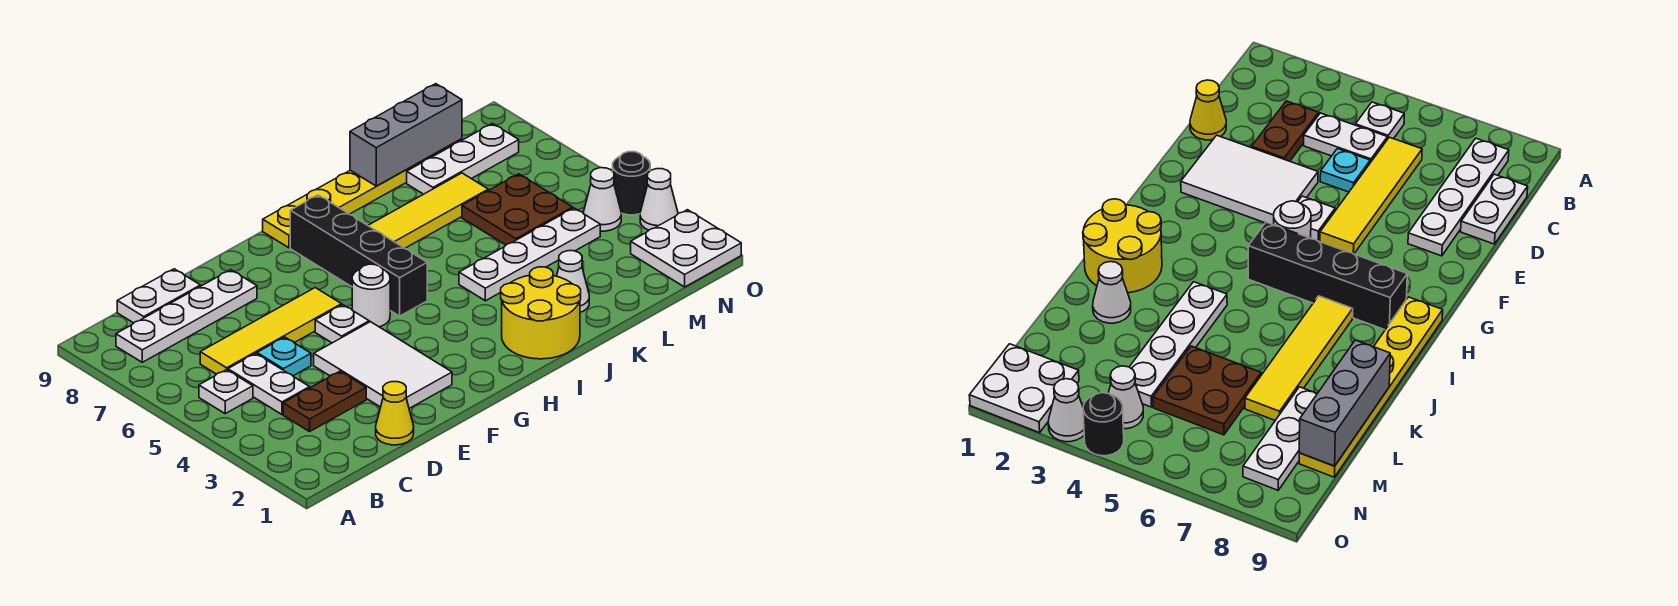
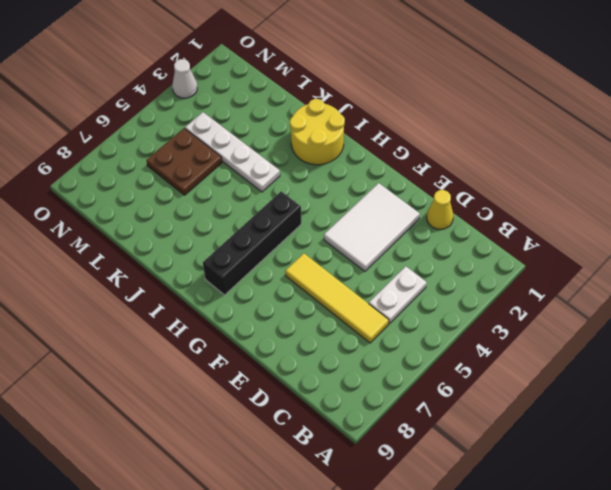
none -> white plate B5 level 1
none -> white plate B8:E8 level 1
none -> brown plate C3:D3 level 1

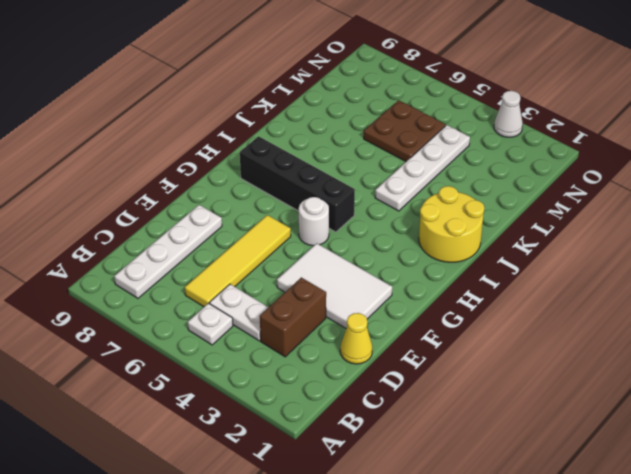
brown brick C3:D3 level 1 -> brown plate C3:D3 level 1
none -> white plate C9:D9 level 1
none -> cyan plate D5 level 1
none -> white plate F5 level 1

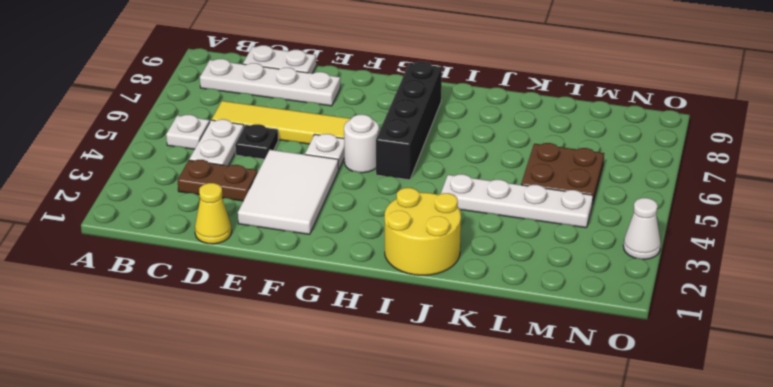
black plate D5 level 1 -> cyan plate D5 level 1
none -> yellow plate H9:M9 level 1
none -> yellow tile I7:L7 level 1
none -> white cone K2 level 1

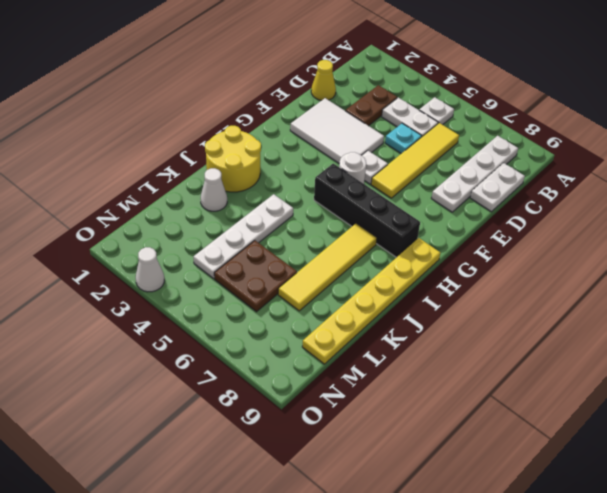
none -> white plate L8:N8 level 1
none -> white plate N1:O2 level 1
none -> white cone N4 level 1

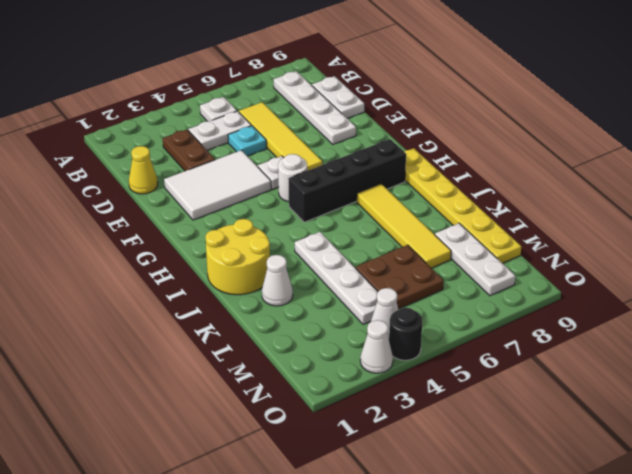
none -> white plate N1:O2 level 1
none -> grey brick K9:M9 level 2

